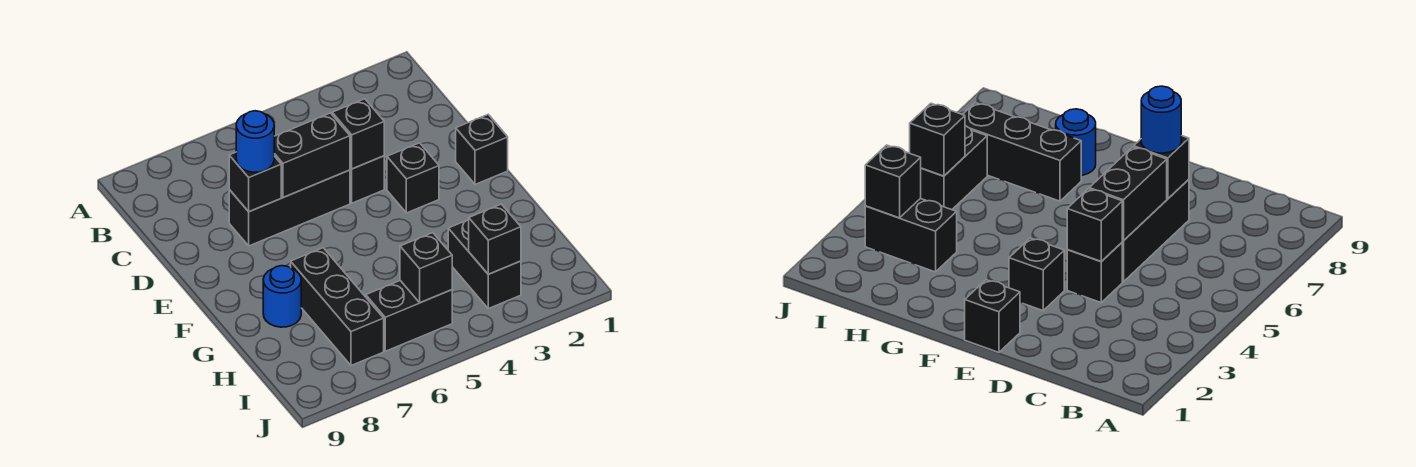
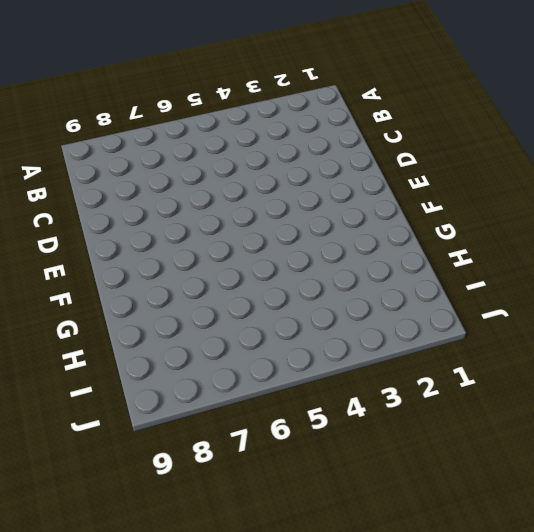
none -> black brick D4 level 1
none -> black brick D5:D7 level 1
none -> black brick E1 level 1

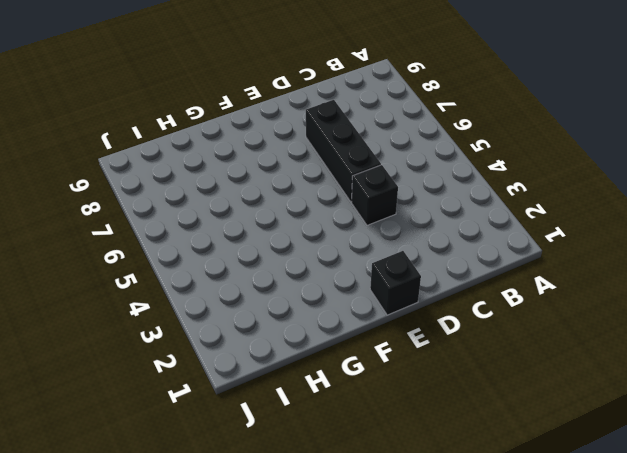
none -> black brick E3 level 1
none -> black brick G7:I7 level 1
none -> blue round brick G8 level 1

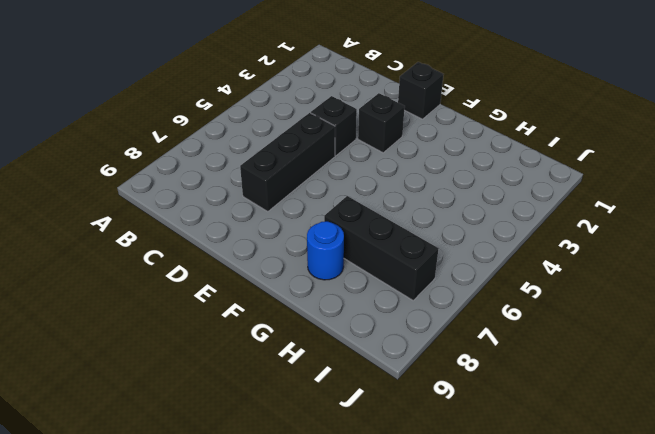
none -> black brick H3:I3 level 1
none -> black brick I5:I6 level 1
none -> black brick D4 level 2

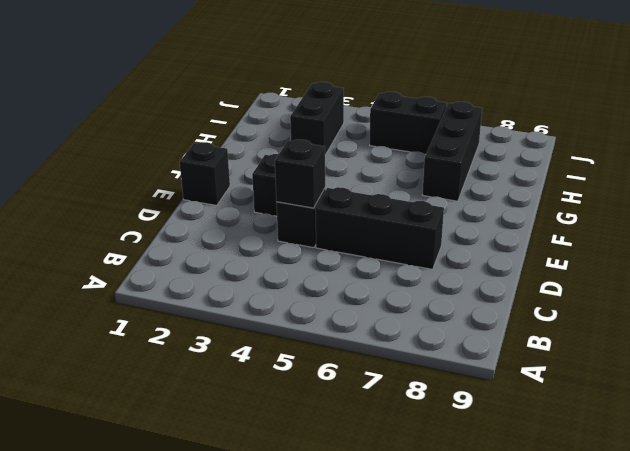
none -> blue round brick G8 level 1
none -> black brick D5:D6 level 2
none -> black brick D7 level 2

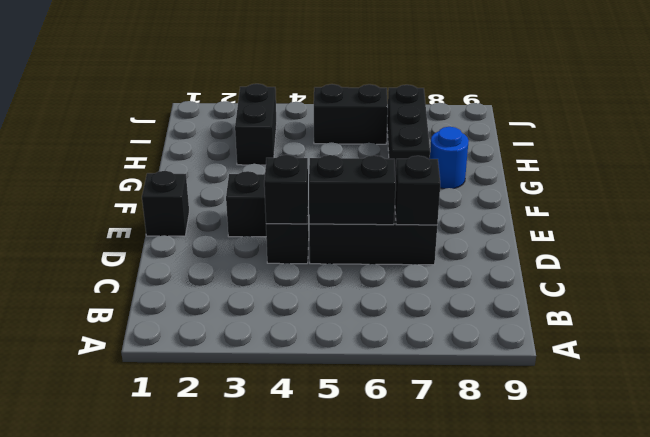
none -> black brick I3 level 2
none -> black brick I5 level 2
none -> blue round brick D7 level 3

